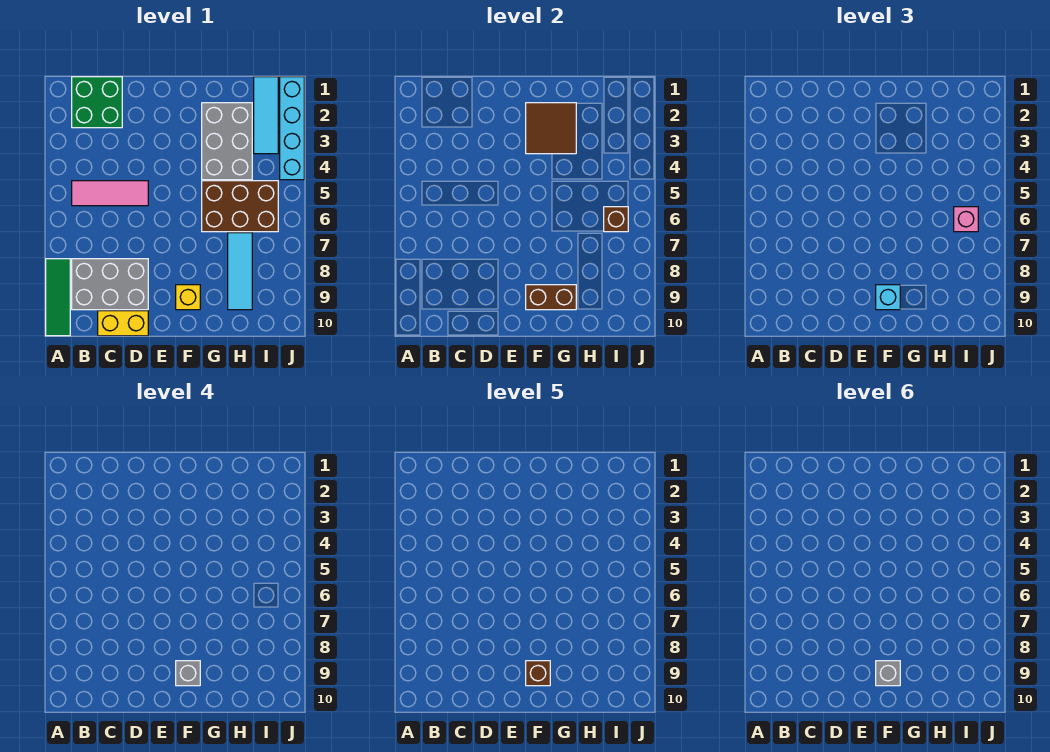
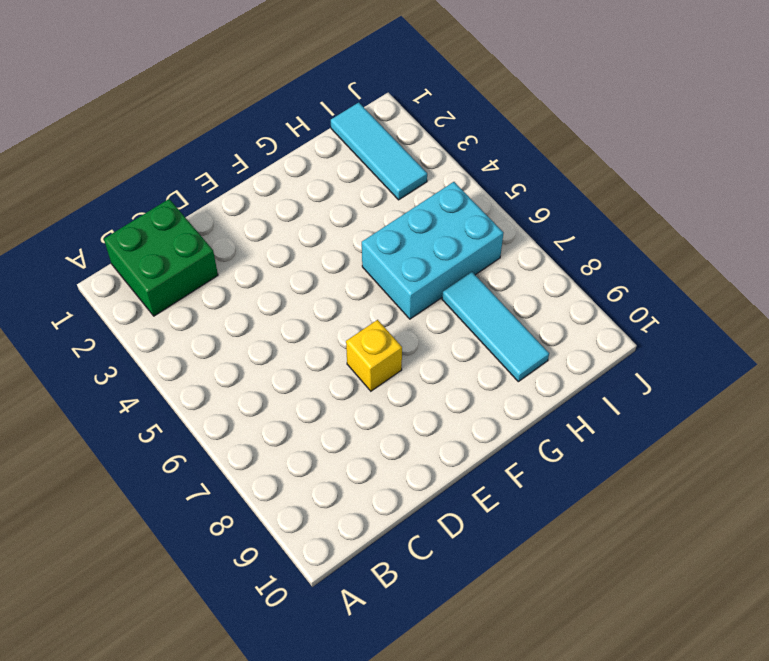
yellow brick E7 level 1 -> yellow brick F9 level 1
cyan brick G5:I6 level 1 -> brown brick G5:I6 level 1
none -> green tile A8:A10 level 1
none -> pink tile B5:D5 level 1
none -> grey brick B8:D9 level 1

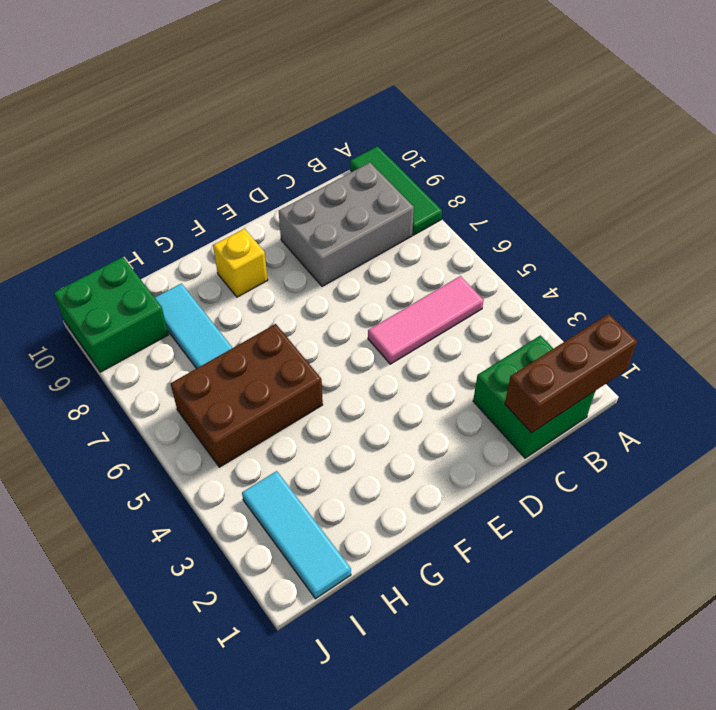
brown brick A1:C1 level 2 -> none
green brick I9:J10 level 1 -> none
none -> yellow brick C10:D10 level 1
none -> grey brick G2:H4 level 1
none -> cyan brick J1:J4 level 1

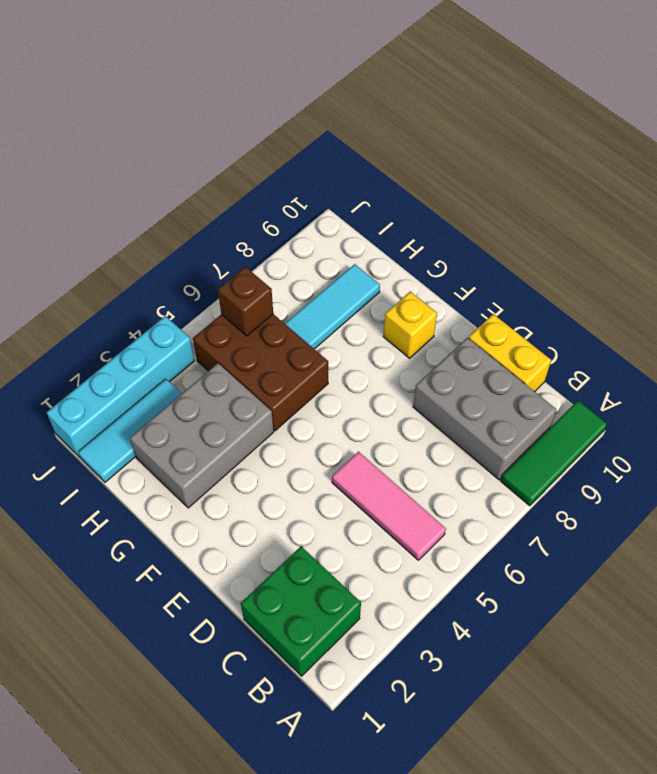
none -> brown tile F2:G3 level 2
none -> brown brick F9:G9 level 2
none -> cyan brick F9 level 3

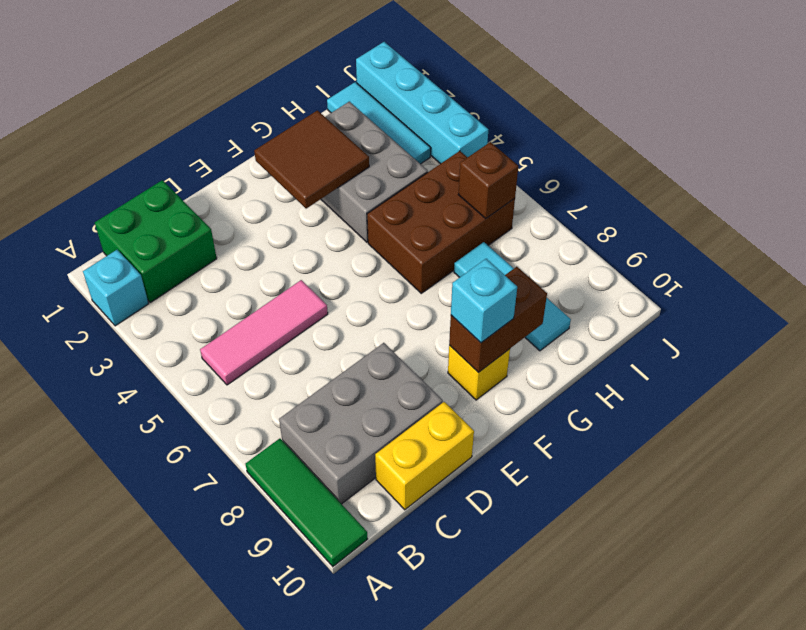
cyan brick A2 level 1 -> none
none -> pink brick I6 level 3
none -> grey brick F9 level 4
none -> brown brick F9 level 5

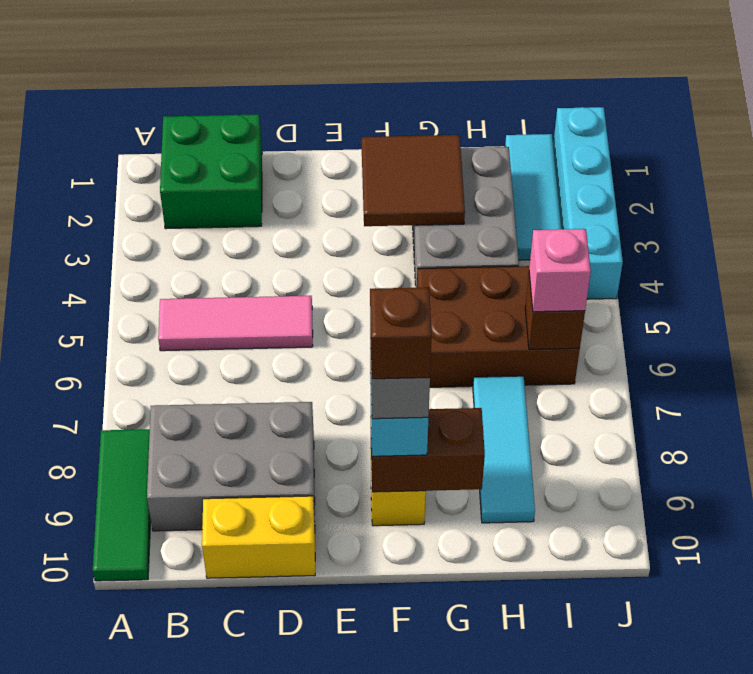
none -> grey brick F9 level 6

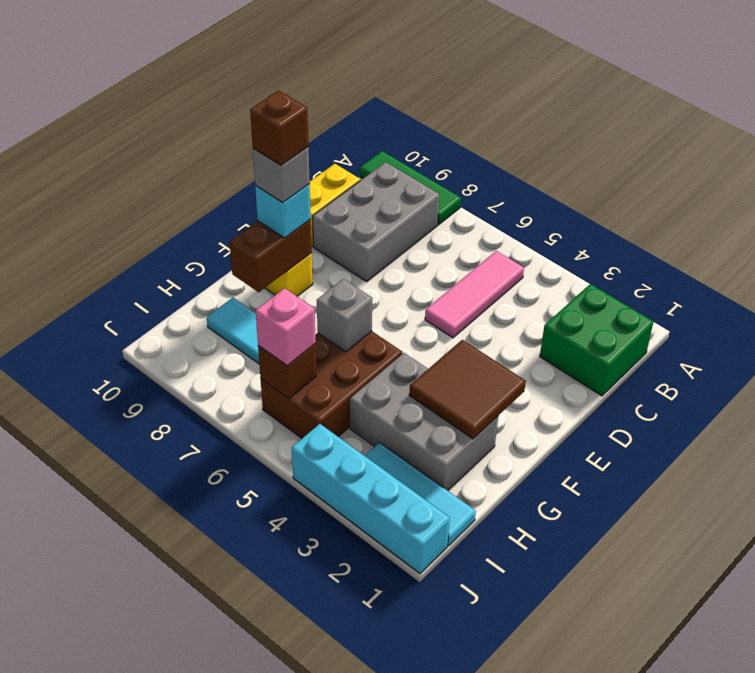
grey brick G6 level 2 -> grey brick F9 level 6

